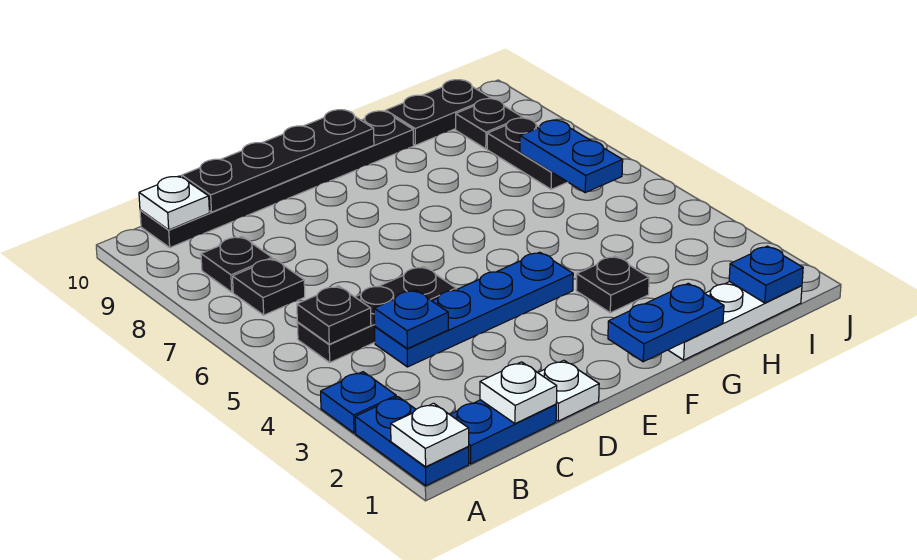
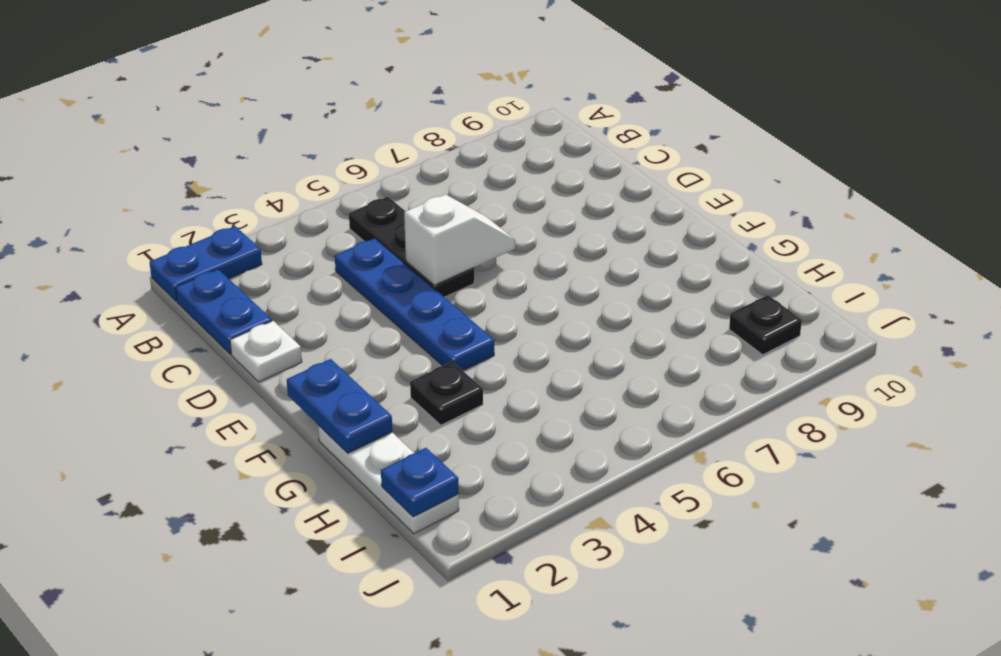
white slope D5:D6 level 2 top 5 -> none
none -> blue plate A3 level 1
none -> black plate B7 level 1
none -> black plate B8 level 1

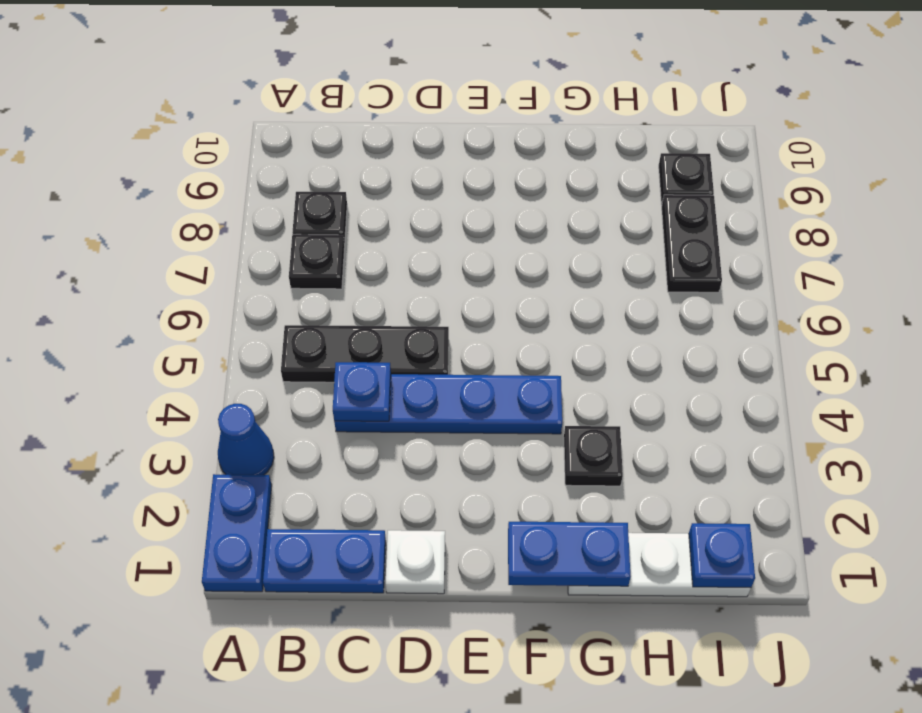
blue cone A3 level 1 -> blue plate A3 level 1
none -> black plate B10:G10 level 1
none -> black plate H10:I10 level 1
none -> white plate A1 level 2

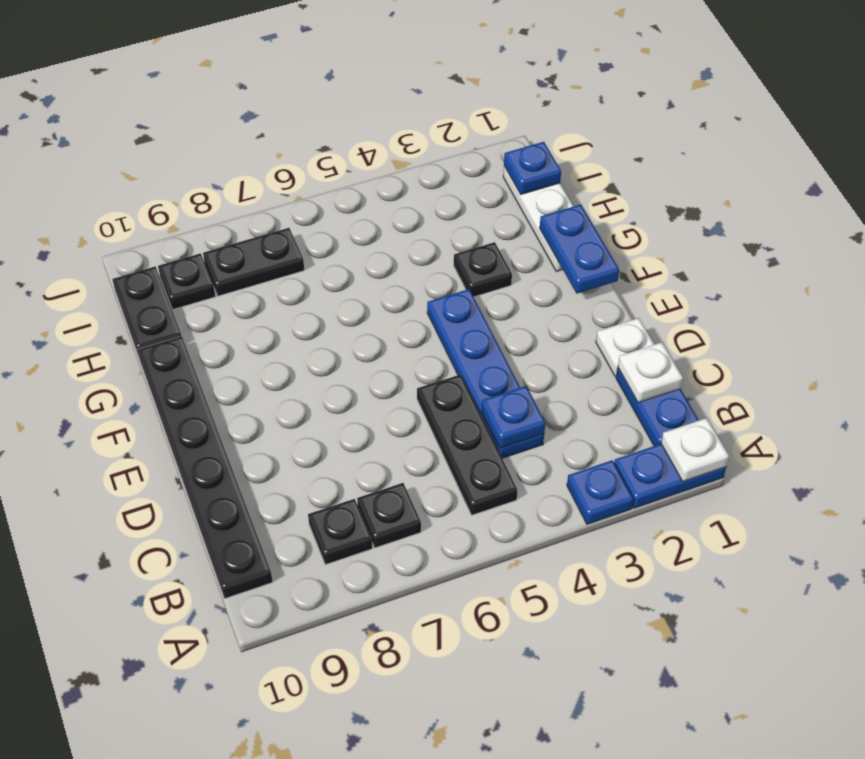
none -> black plate B5 level 2
none -> white plate B10 level 2
none -> black plate C10:F10 level 2

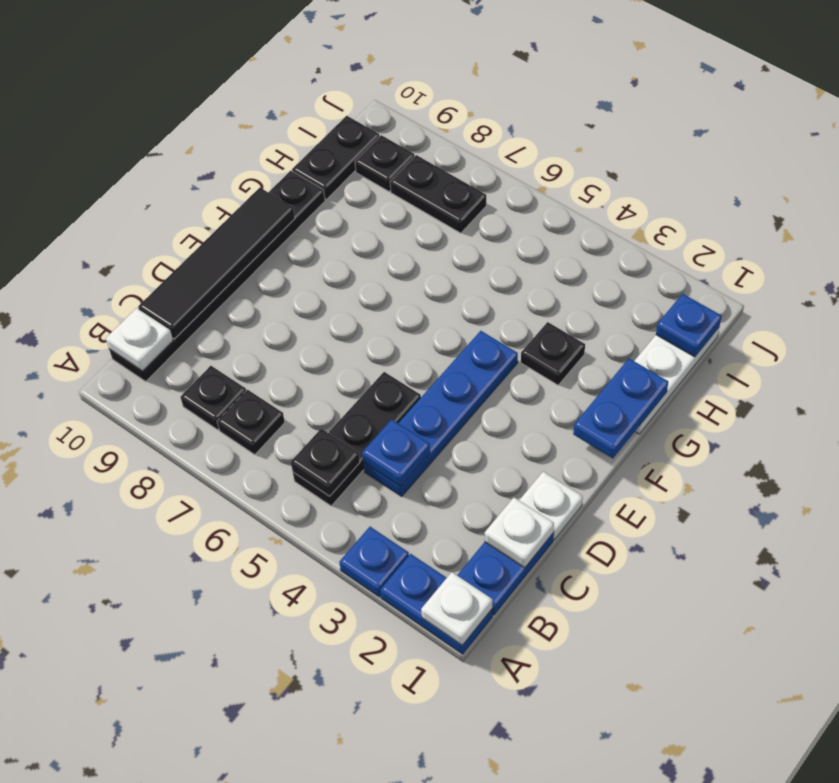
black tile C10:F10 level 2 -> black plate C10:F10 level 2
none -> blue plate I6:I7 level 2

